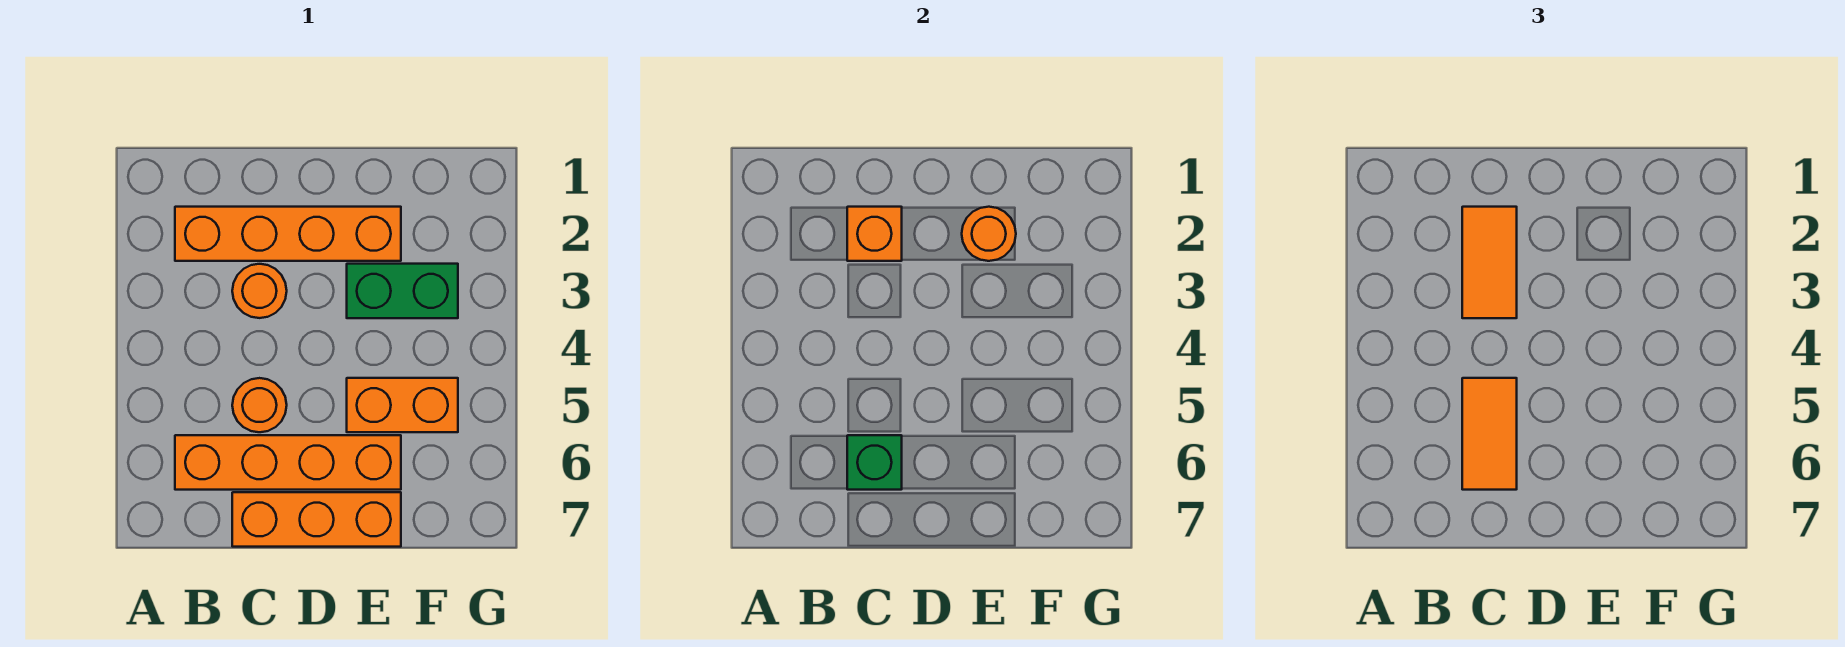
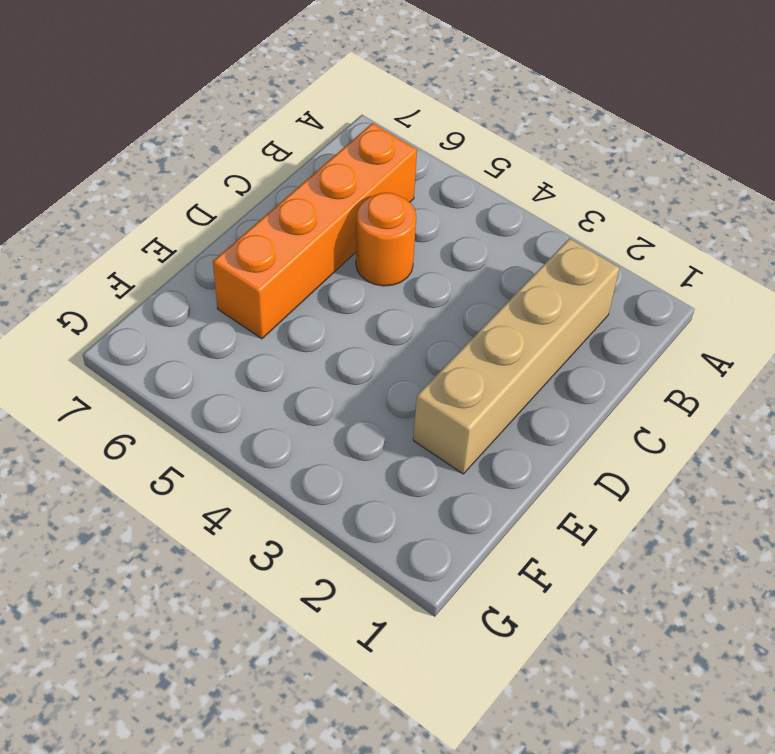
tan brick B2:E2 level 1 -> orange brick B2:E2 level 1
none -> orange round brick C3 level 1
none -> orange brick C7:E7 level 1
none -> green brick E3:F3 level 1

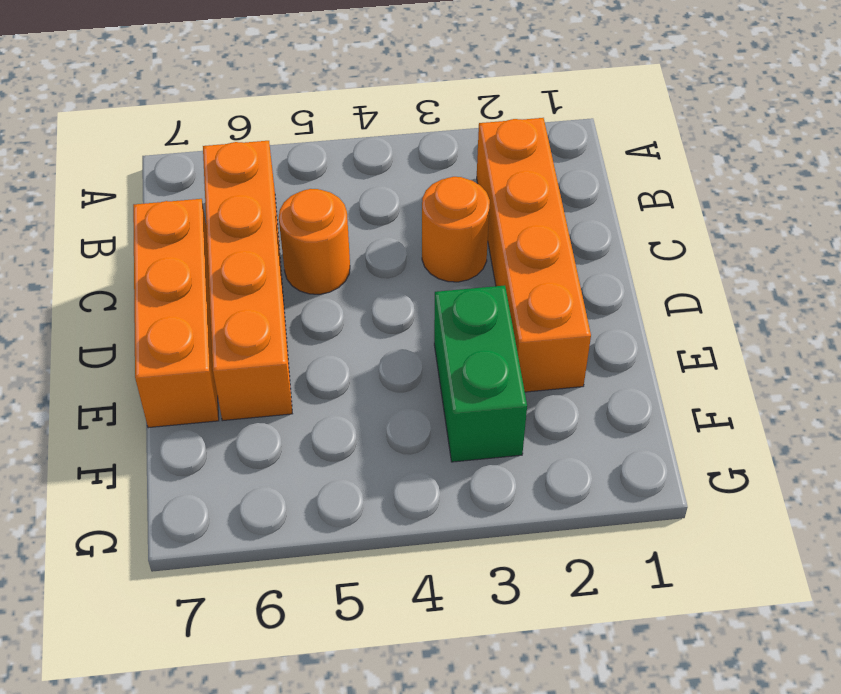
none -> orange brick E5:F5 level 1
none -> orange brick C2 level 2
none -> green brick C6 level 2

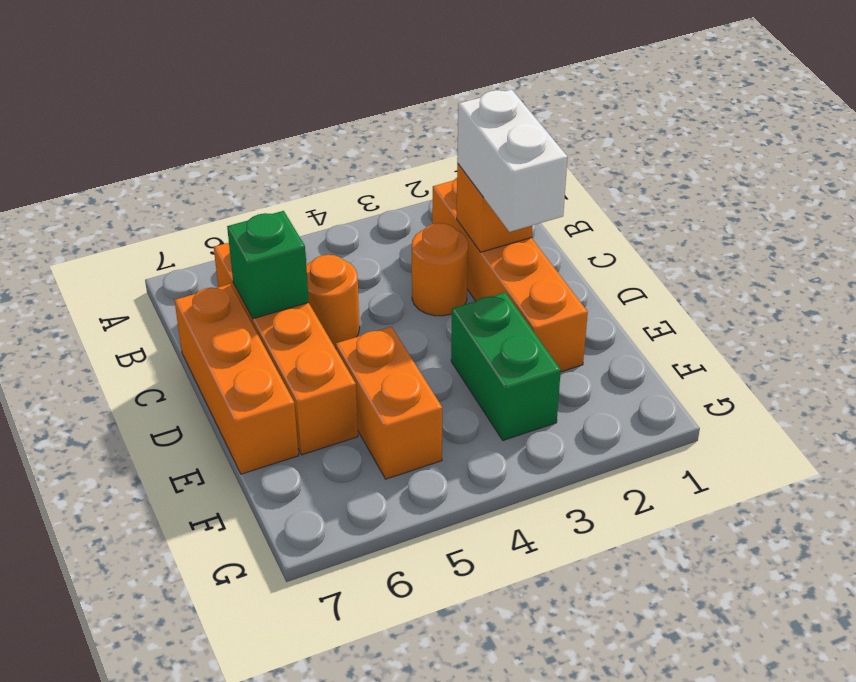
white brick C2:D2 level 3 -> orange tile C2:C3 level 3
none -> orange round brick E2 level 2
none -> orange tile C5:C6 level 3

